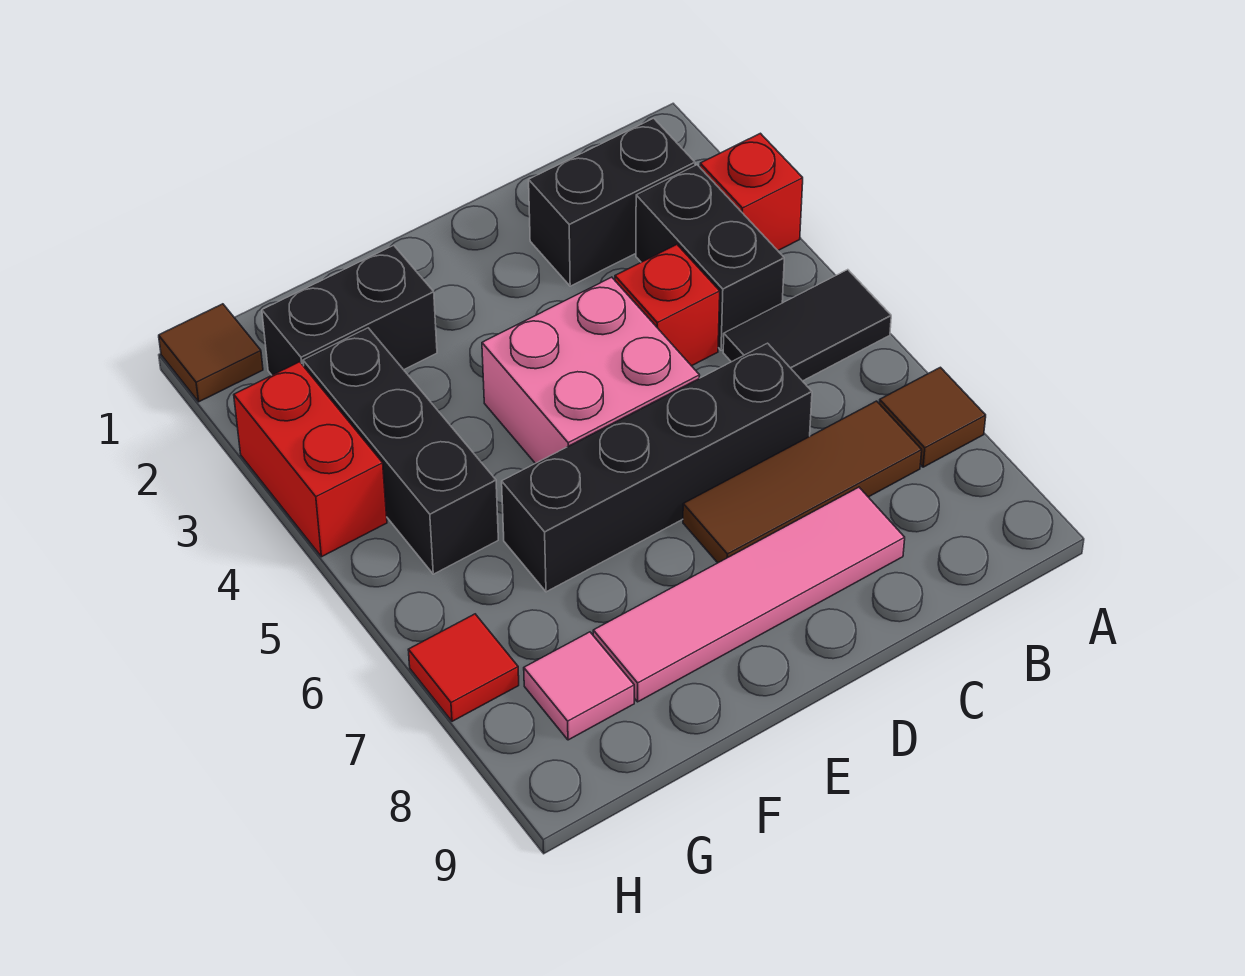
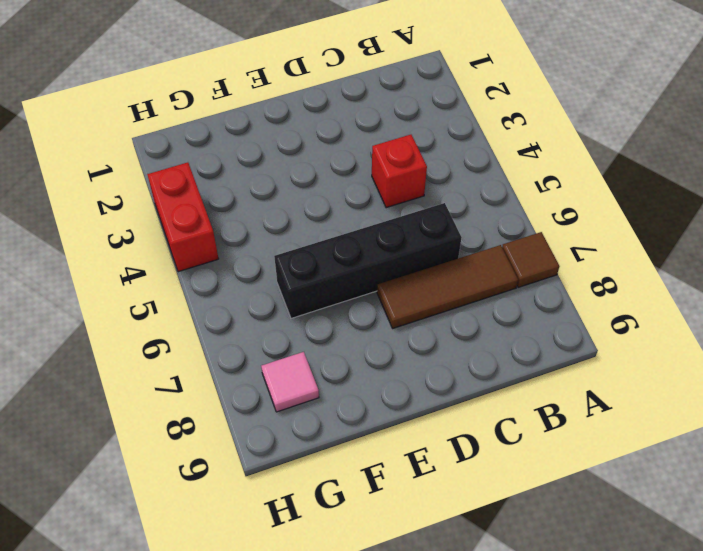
none -> red brick A3 level 1
none -> black tile A5:B5 level 1
none -> black brick B2:C2 level 1

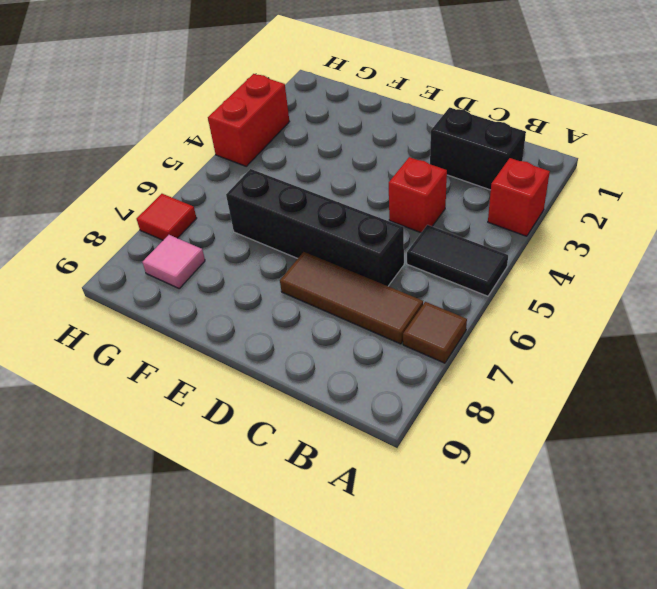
none -> black brick B3:B4 level 1
none -> pink tile C8:F8 level 1
none -> pink brick D4:E5 level 1

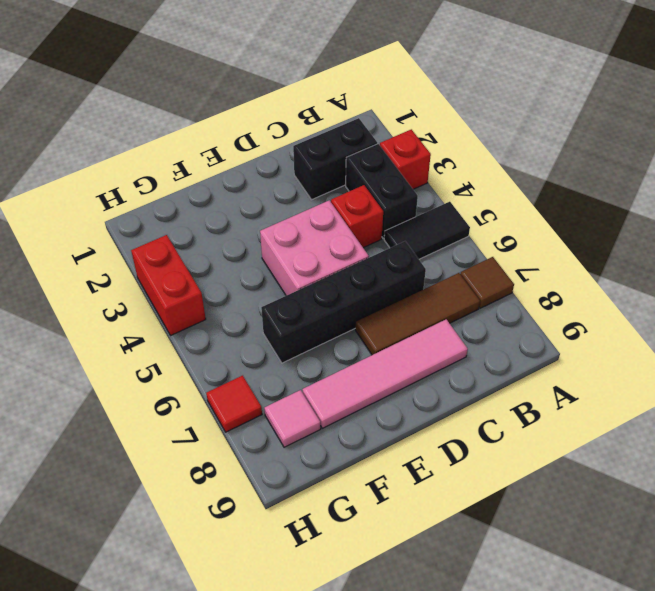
none -> black brick F2:G2 level 1
none -> black brick G3:G5 level 1
none -> brown tile H1 level 1

